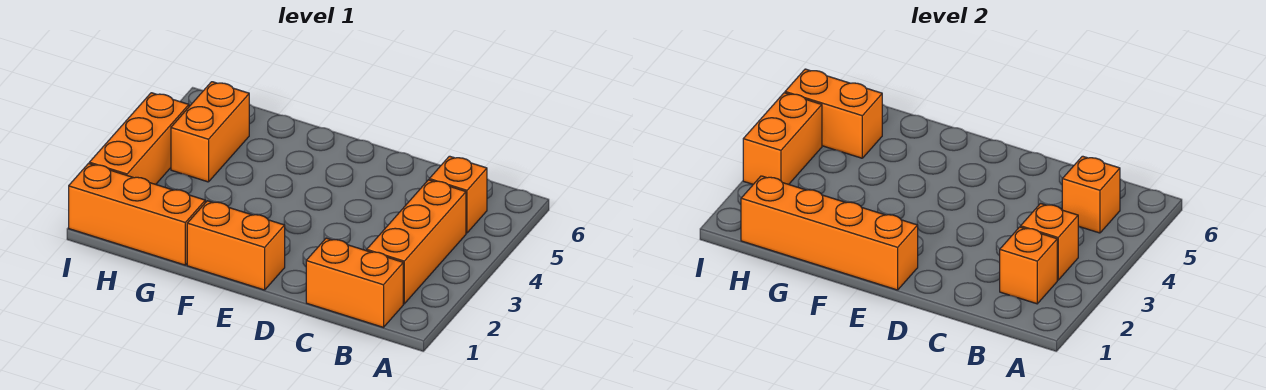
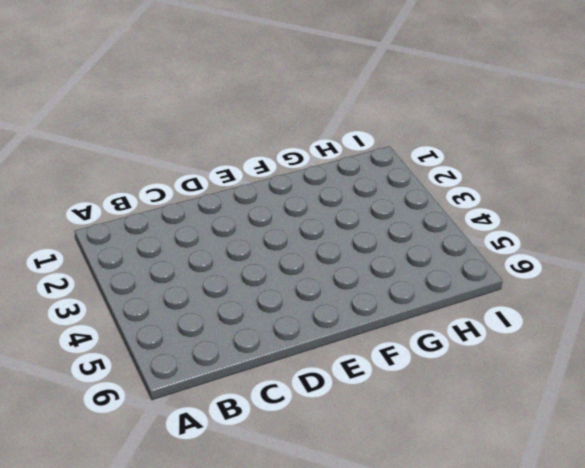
none -> orange brick B1:C1 level 1
none -> orange brick B2:B4 level 1
none -> orange brick B5 level 1

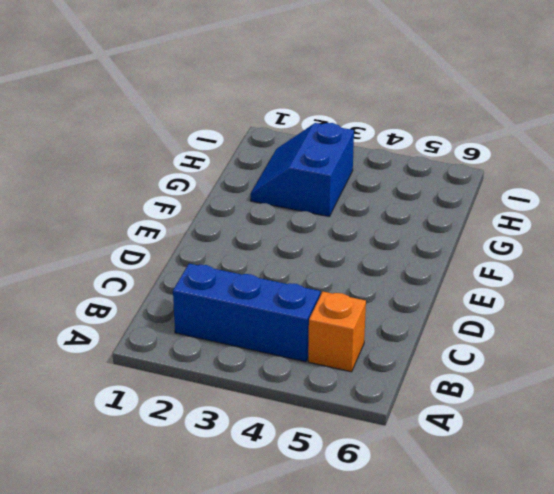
blue brick B2:B4 level 1 -> orange brick B2:B4 level 1
blue slope G2:H3 level 1 top 3 -> none
none -> orange brick B1:C1 level 1
none -> orange brick E1:F1 level 1
none -> orange brick G1:I1 level 1

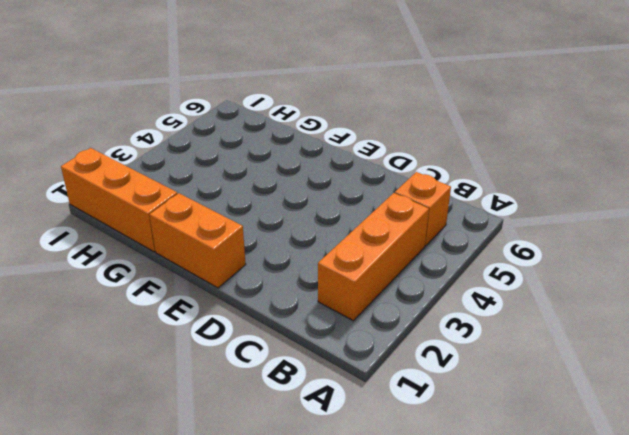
none -> orange brick B1:C1 level 1
none -> orange brick H4:H5 level 1
none -> orange brick I2:I4 level 1

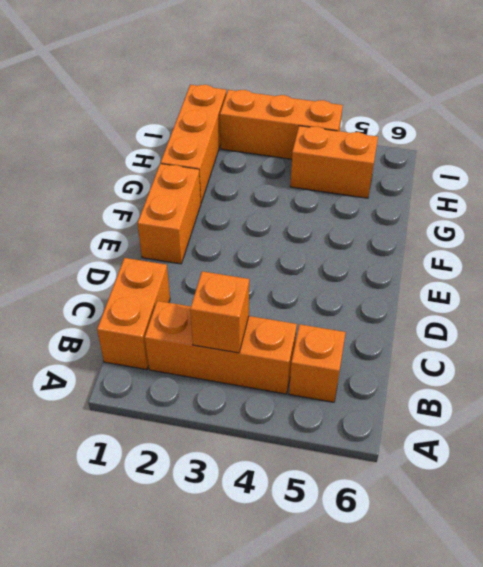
none -> orange brick B2 level 2
none -> orange brick B5 level 2
none -> orange brick E1:H1 level 2

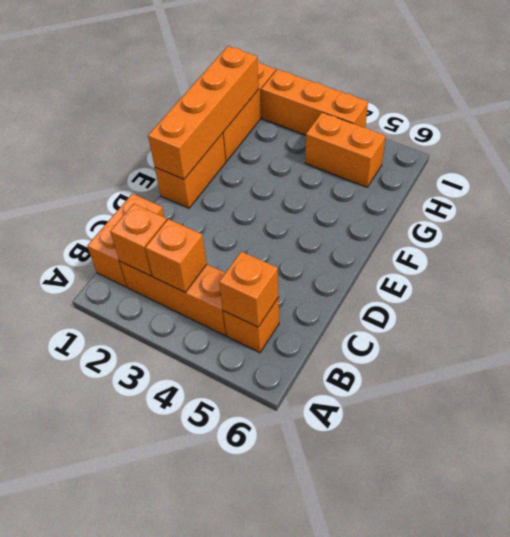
none -> orange brick H5:I5 level 2
none -> orange brick I3:I4 level 2

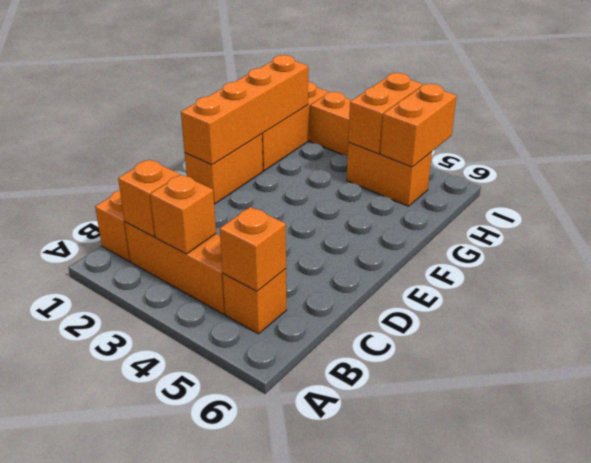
orange brick H4:I4 level 2 -> orange brick I3:I4 level 2

